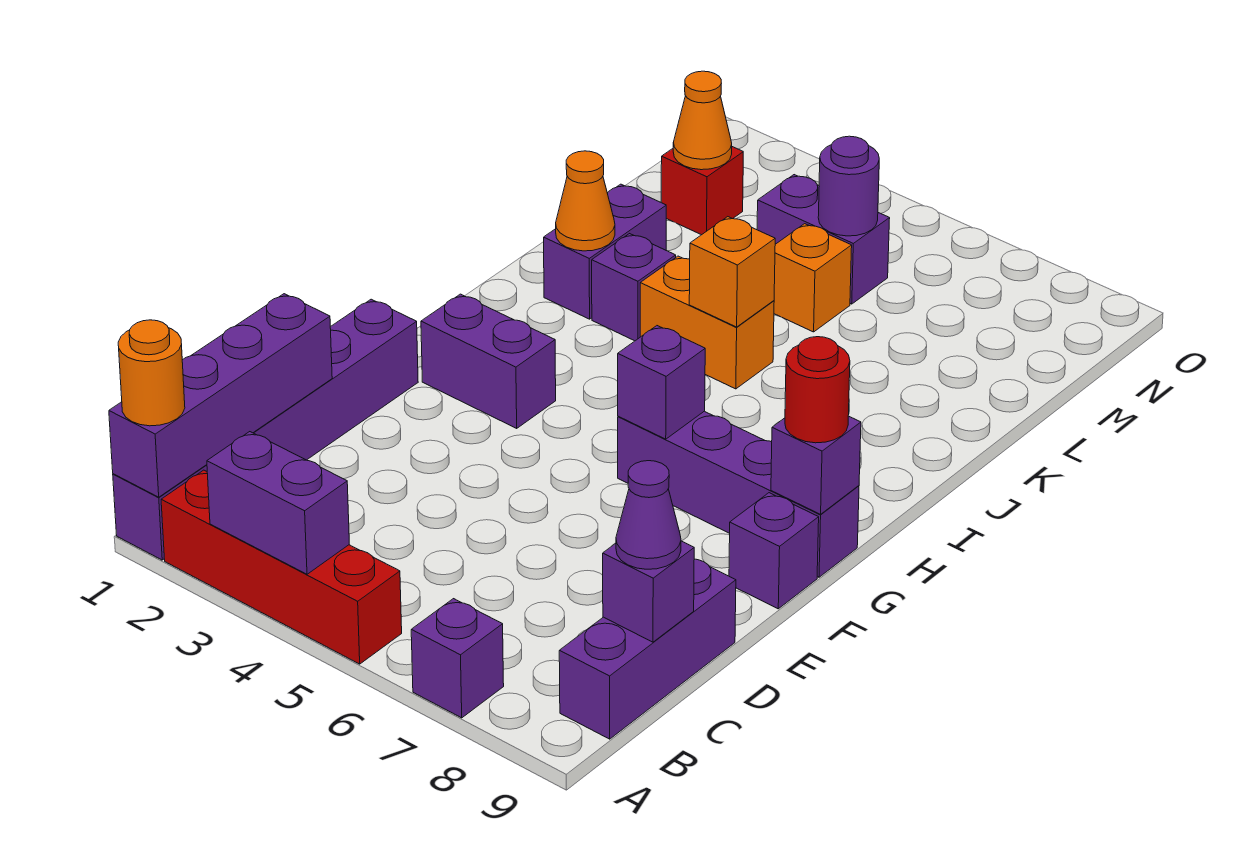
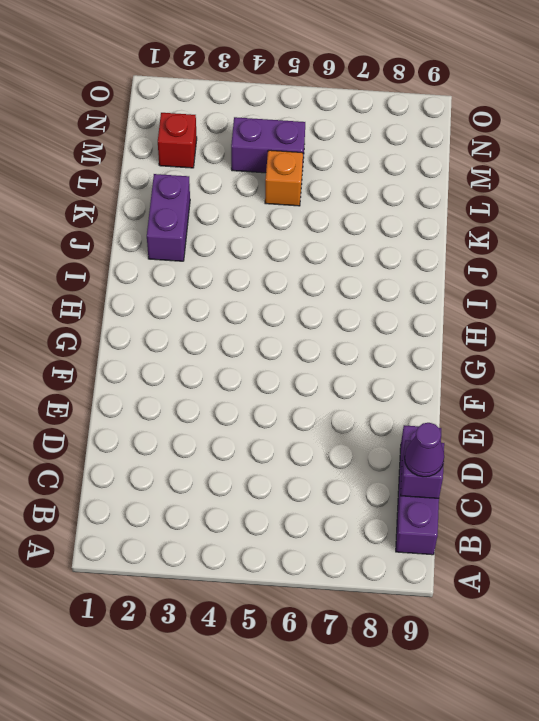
none -> purple brick A1:F1 level 1
none -> red brick A2:A5 level 1
none -> purple brick A7 level 1

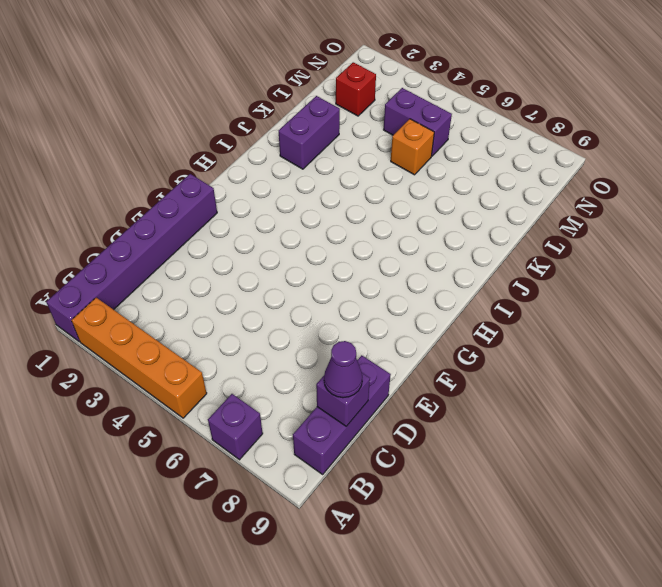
orange brick A2:A5 level 1 -> red brick A2:A5 level 1
none -> purple brick F9 level 1
none -> purple brick G2:G3 level 1
none -> purple brick G6:G9 level 1

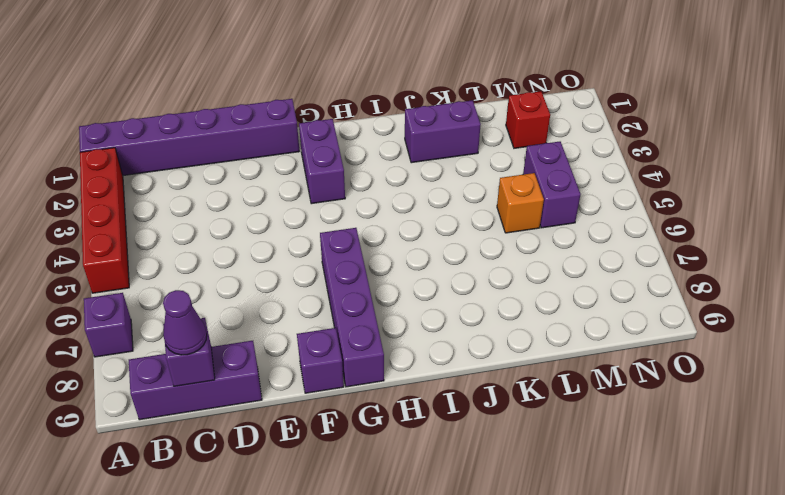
none -> purple brick J3 level 1
none -> orange brick J4:J5 level 1
none -> purple brick A1:D1 level 2

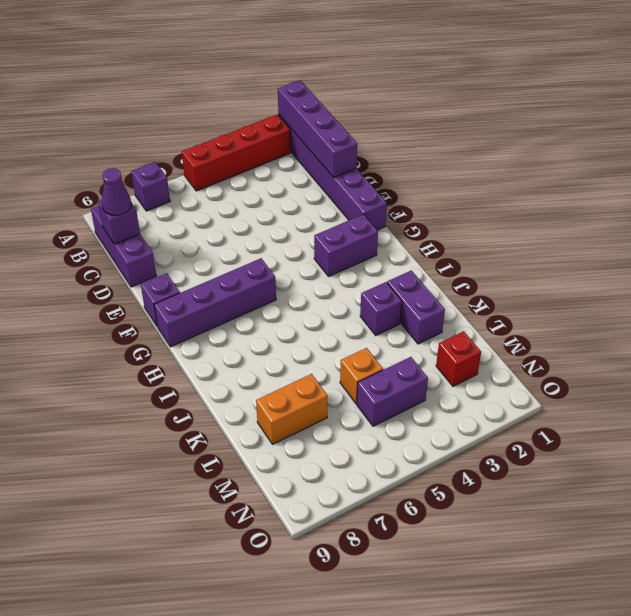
orange brick L7:L8 level 1 -> orange brick J4:J5 level 1
none -> purple brick A3:A4 level 2
none -> purple brick G6 level 2
none -> purple brick G9 level 2

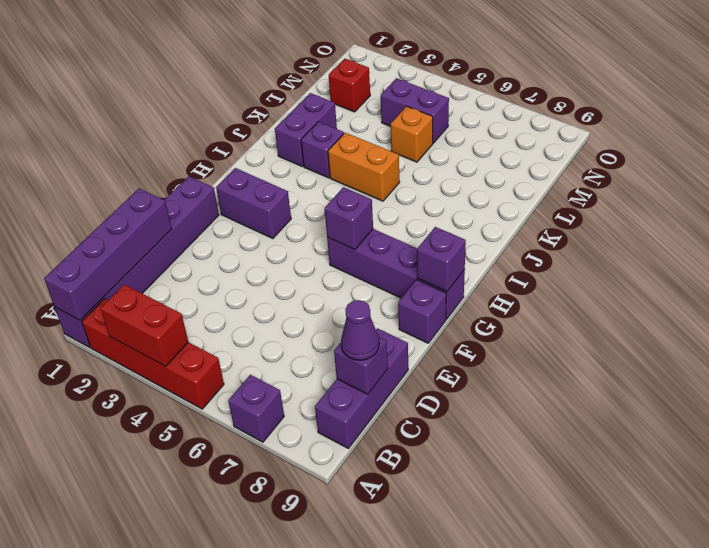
red brick A3:A4 level 2 -> purple brick A3:A4 level 2
none -> orange cone J2 level 2
none -> orange brick J5 level 2
none -> orange cone M2 level 2

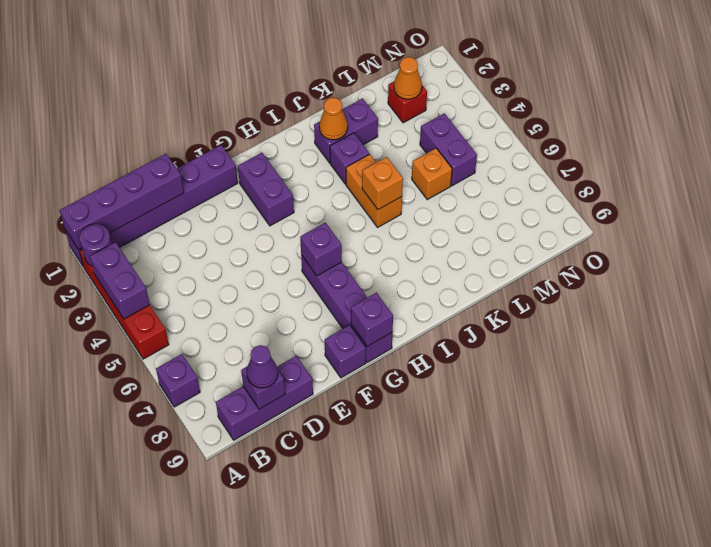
purple round brick A2 level 2 -> purple round brick M5 level 2
none -> orange round brick A1 level 3
none -> red round brick G9 level 3

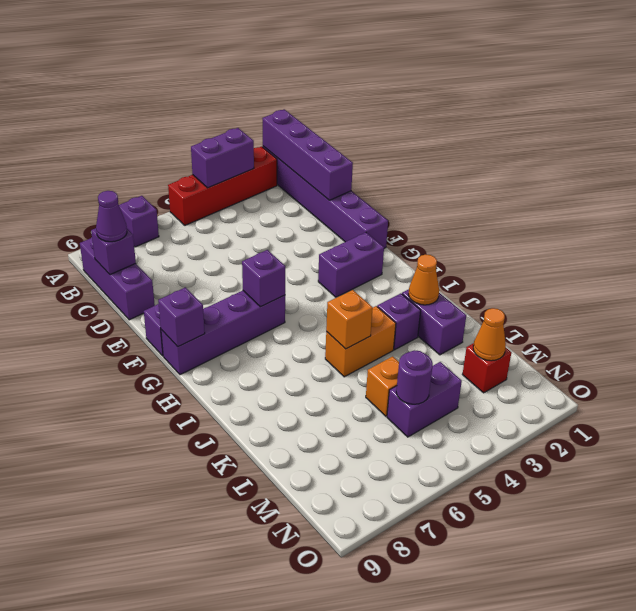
none -> orange round brick A1 level 3
none -> red round brick G9 level 3

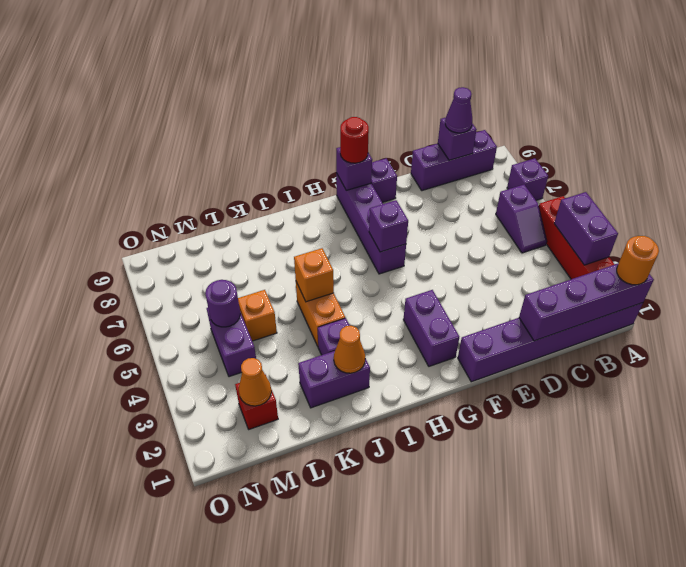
purple slope B5:B6 level 1 top 6 -> none

